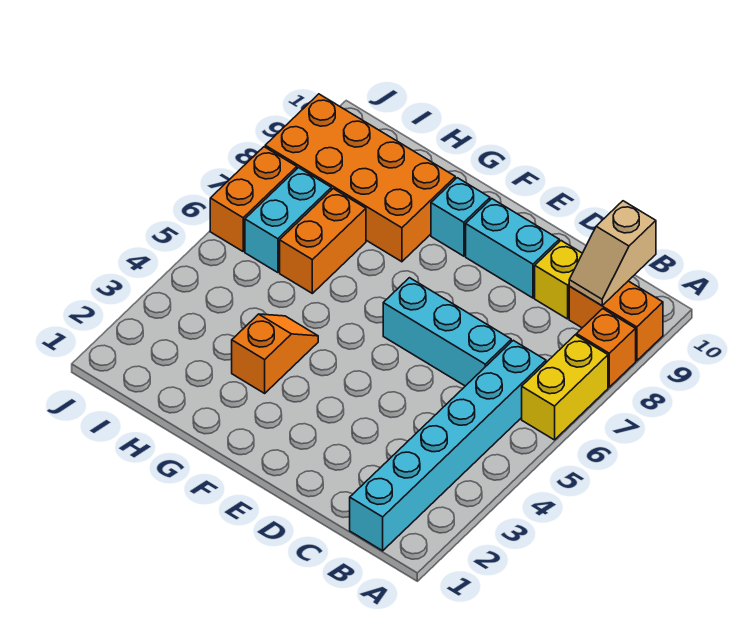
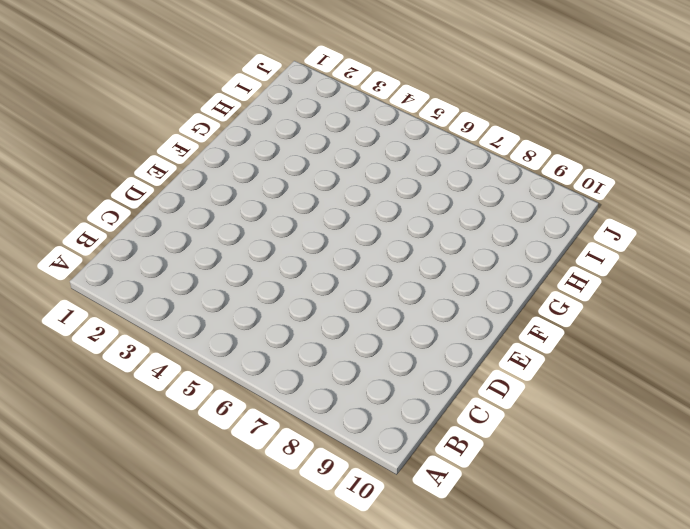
none -> yellow brick A6:A7 level 1
none -> orange brick A8 level 1
none -> orange brick A9:B9 level 1

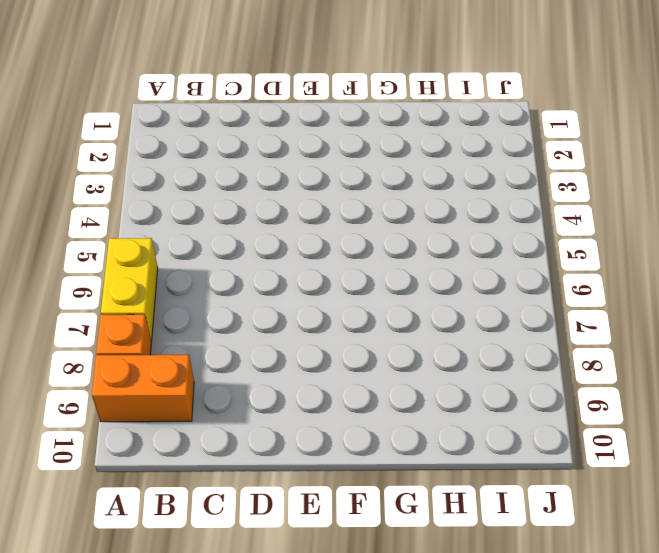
none -> cyan brick B1:B6 level 1
none -> cyan brick C6:E6 level 1
none -> yellow brick C9 level 1

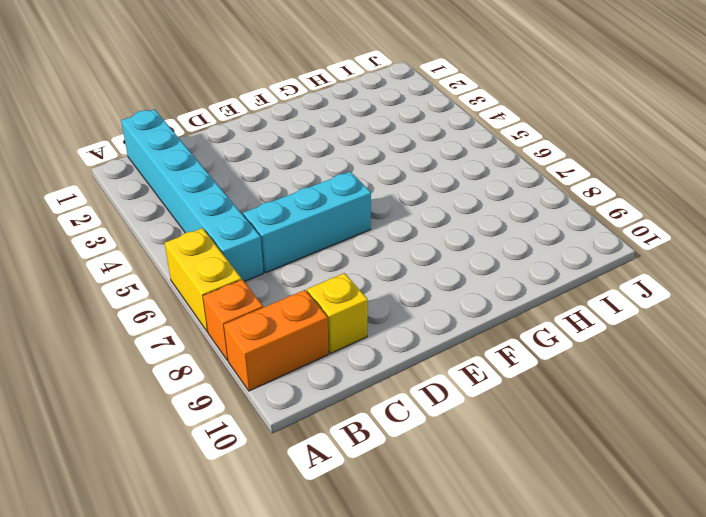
none -> cyan brick D9:E9 level 1
none -> cyan brick F9 level 1
none -> orange slope G3:G4 level 1 top 3

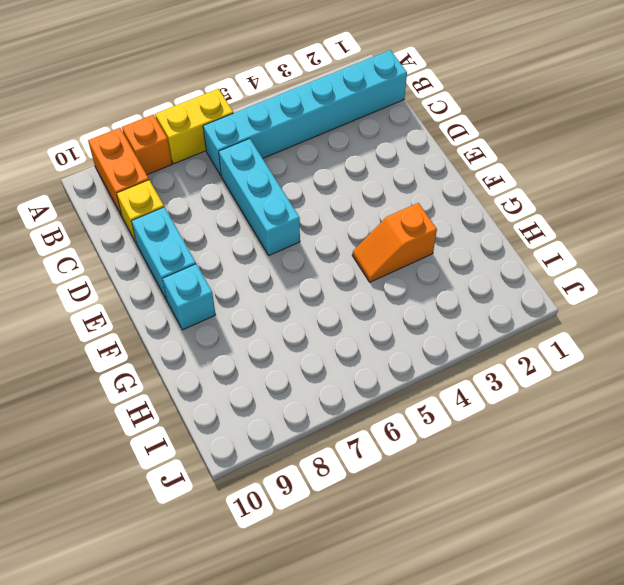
none -> orange brick G8:J9 level 1
none -> orange brick H6:H7 level 1
none -> cyan brick I6:I7 level 1

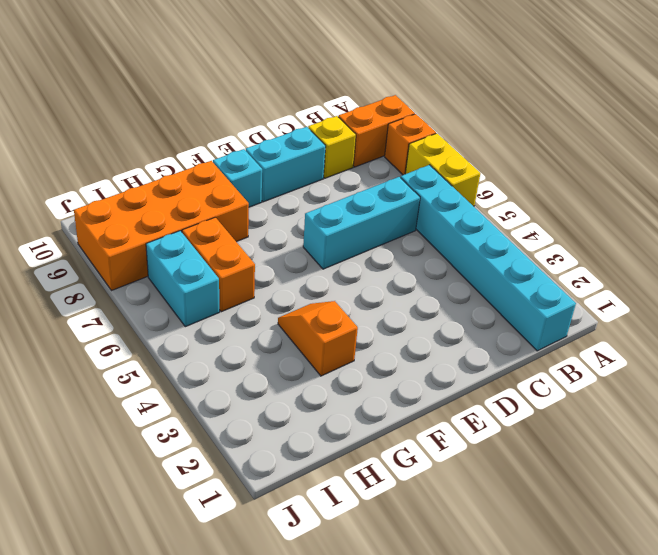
none -> orange brick J6:J7 level 1
none -> tan slope B9:B10 level 2 top 10

